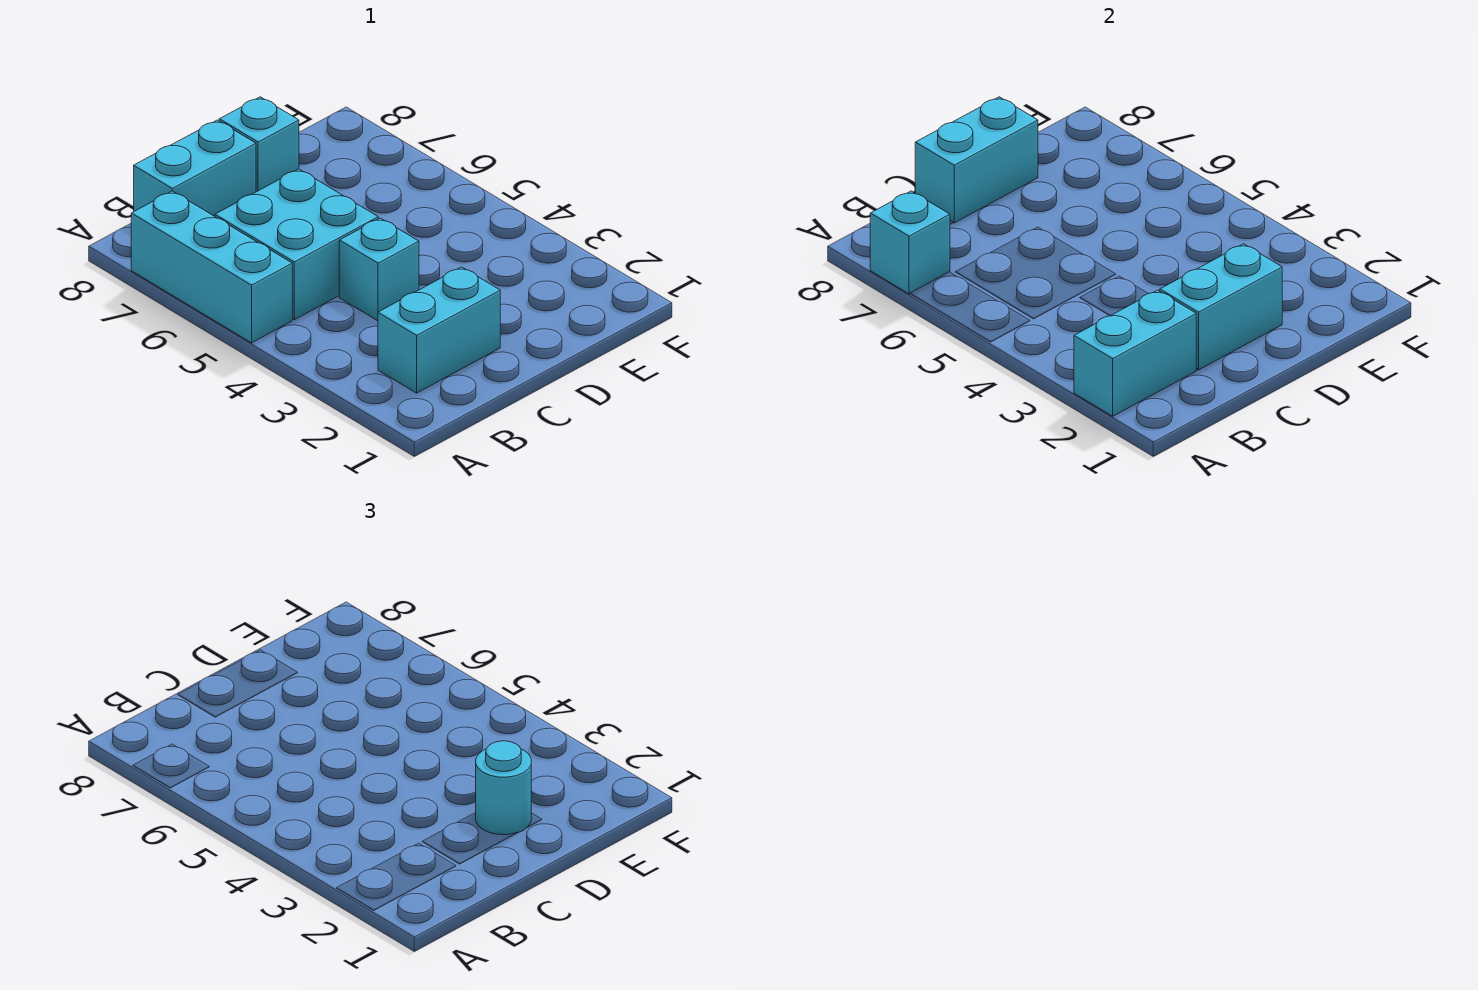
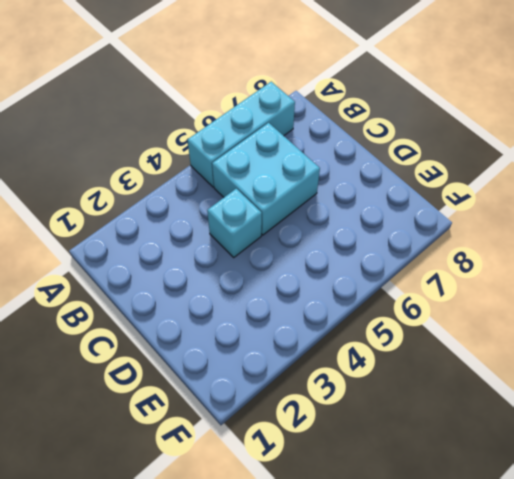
none -> cyan brick B2:C2 level 1
none -> cyan brick B8:C8 level 1

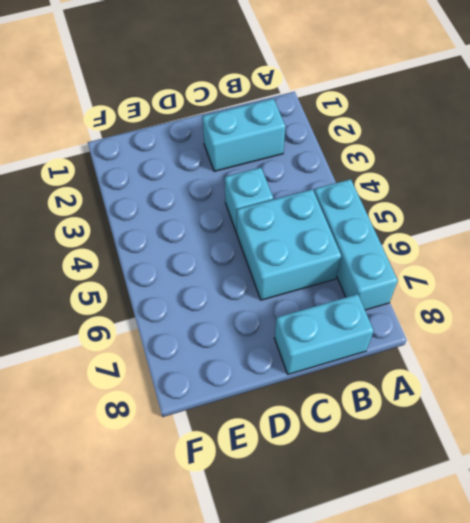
none -> cyan brick D8 level 1
none -> cyan brick A2:B2 level 2

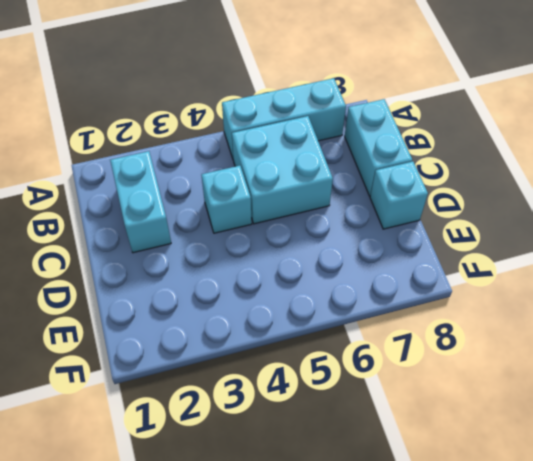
none -> cyan brick A2:B2 level 2
none -> cyan brick A7 level 2

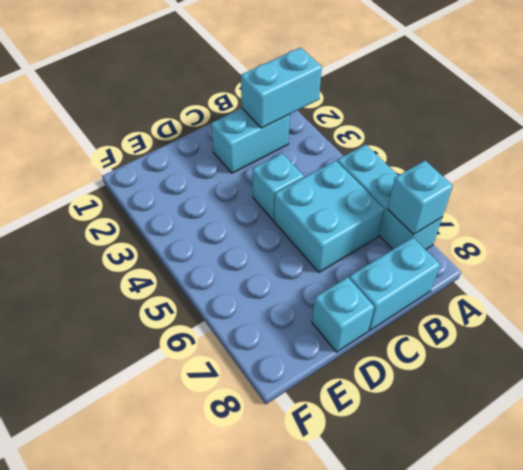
none -> cyan brick C2:D2 level 2
none -> cyan brick C8:D8 level 2

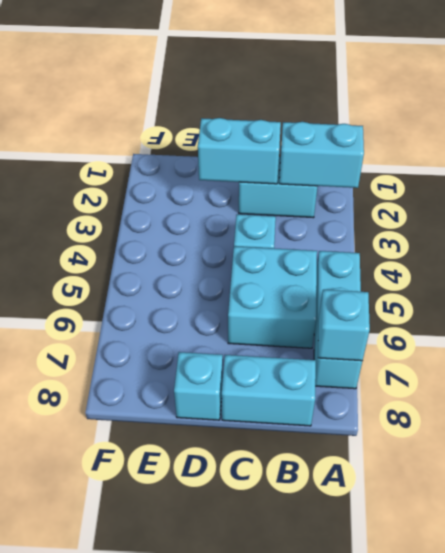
none -> cyan brick C8:D8 level 2
none -> cyan round brick D2 level 3

